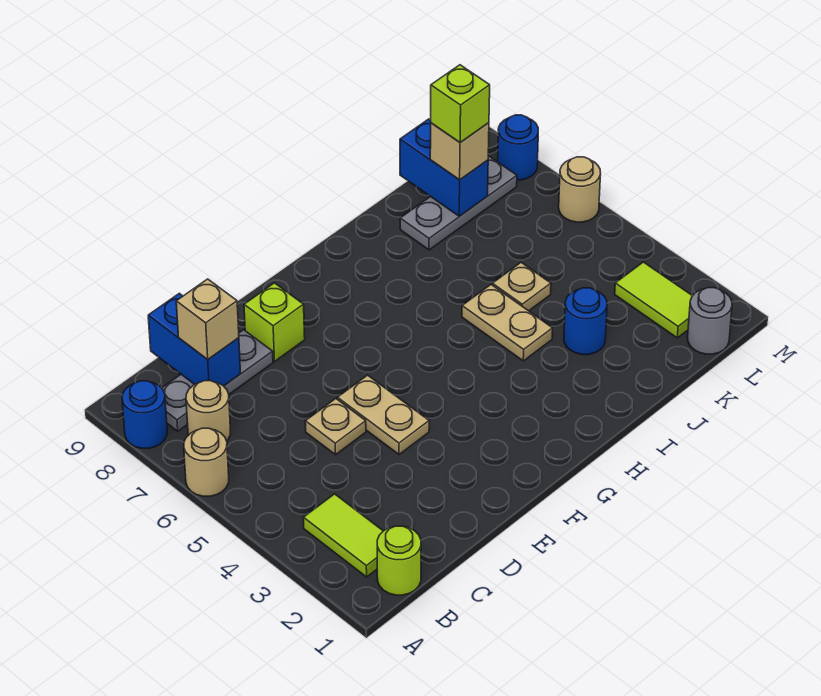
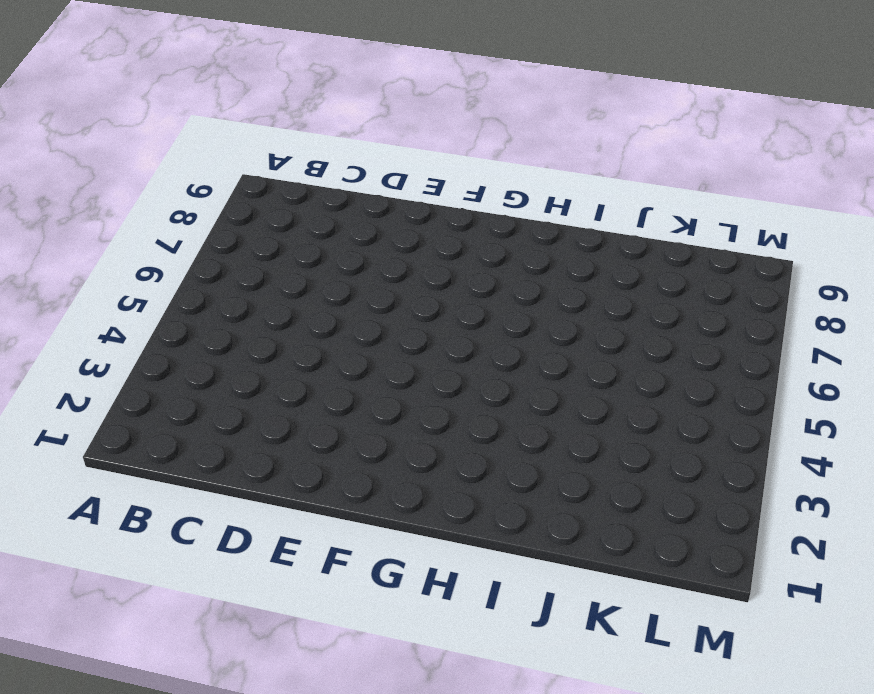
none -> tan round brick A6 level 1
none -> blue round brick A8 level 1
none -> lime round brick B1 level 1

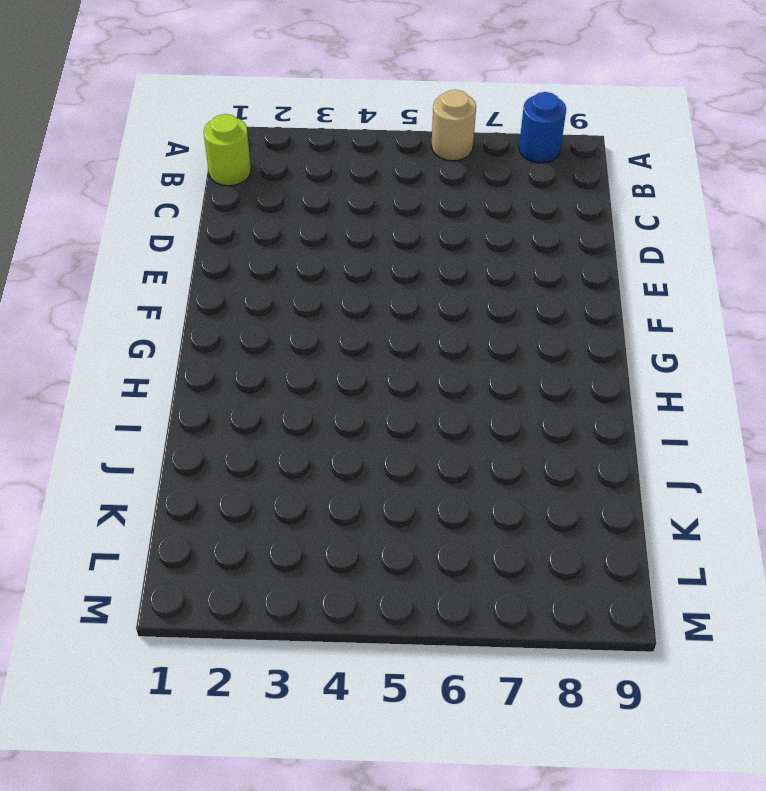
none -> lime tile B2:B3 level 1
none -> tan round brick B7 level 1
none -> grey plate B8:D8 level 1

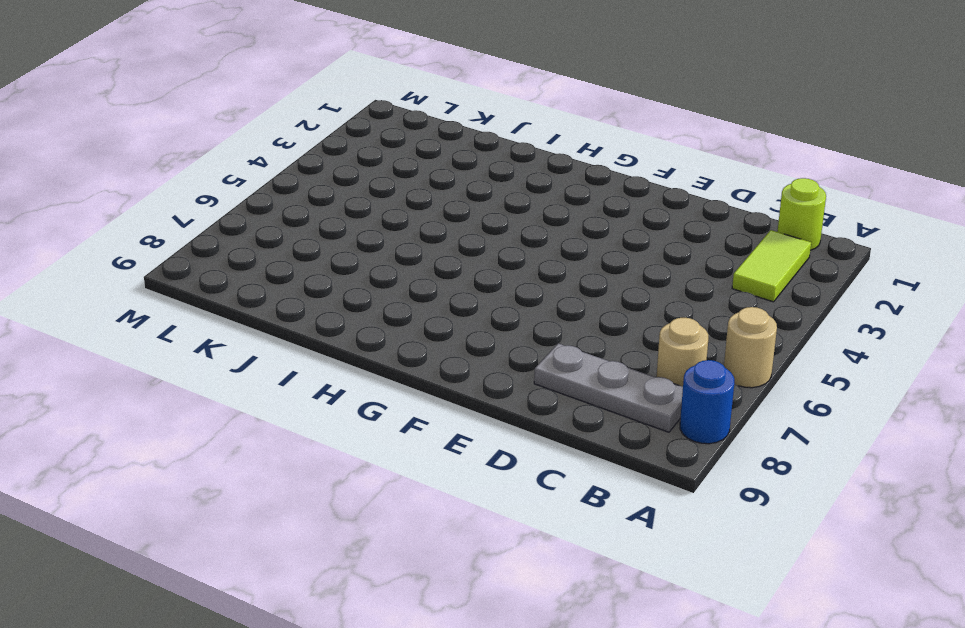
none -> tan plate D5 level 1
none -> tan plate E4:E5 level 1
none -> lime brick E8 level 1

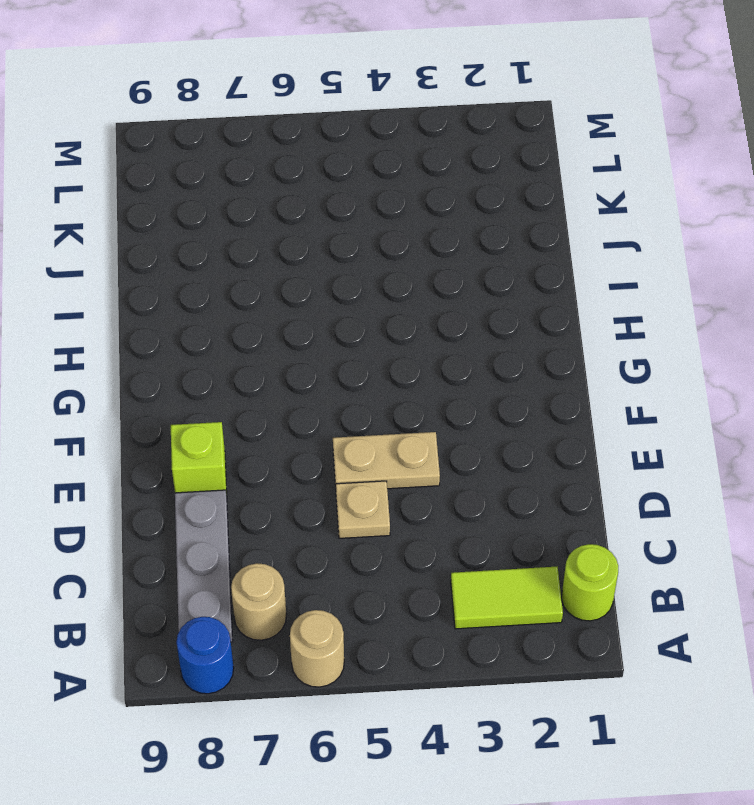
none -> tan plate I4:I5 level 1
none -> blue round brick J3 level 1
none -> tan plate J5 level 1

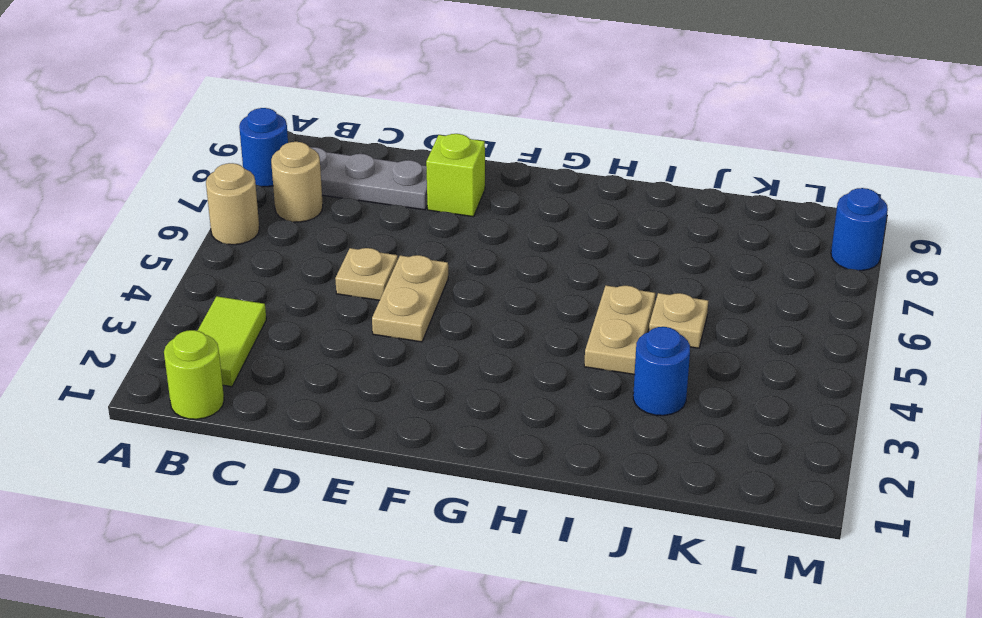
none -> grey plate J8:L8 level 1
none -> grey round brick L1 level 1
none -> lime tile L2:L3 level 1

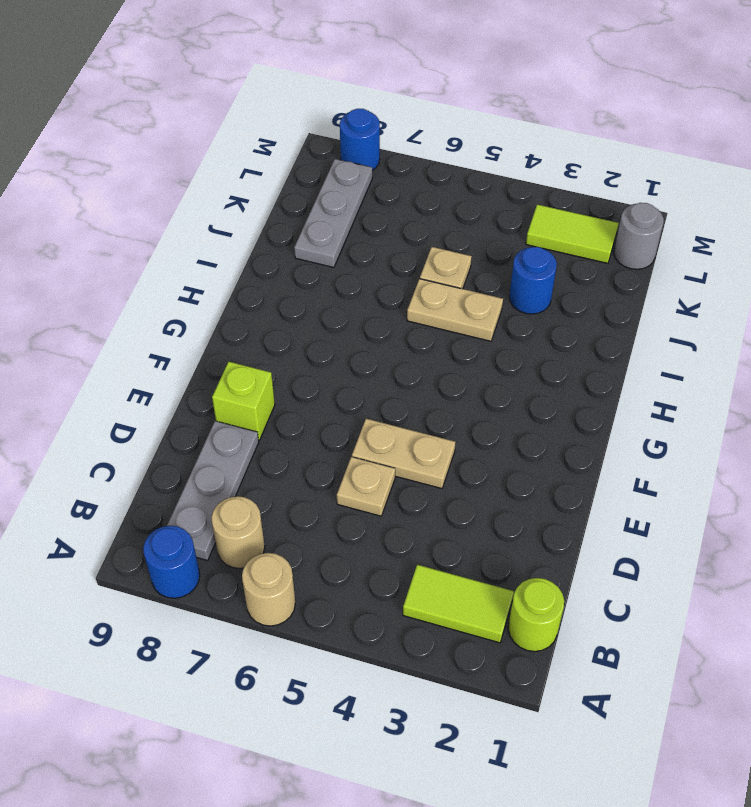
none -> tan round brick M6 level 1
none -> blue brick C8:C9 level 2
none -> blue brick K8:K9 level 2

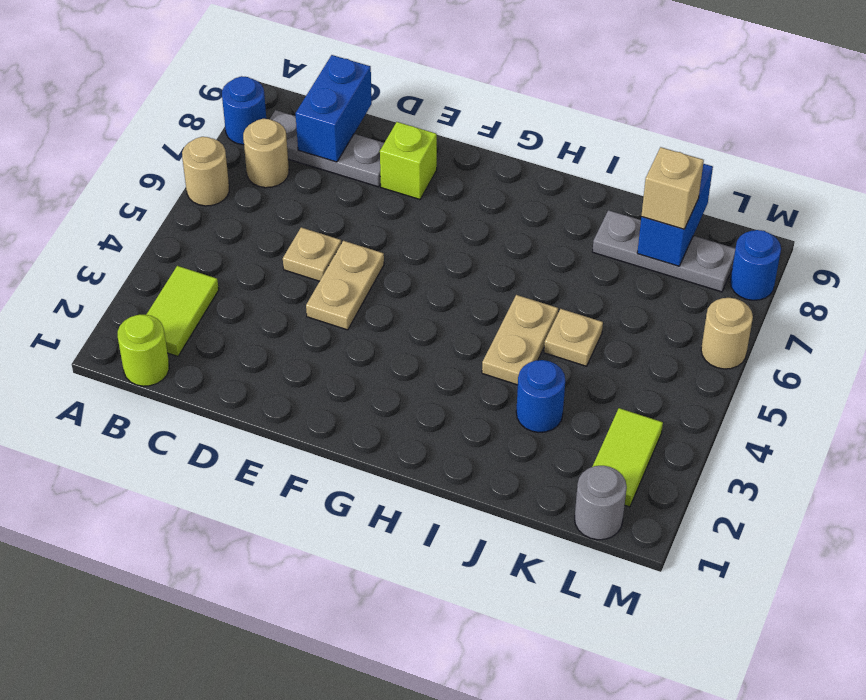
none -> tan brick C8 level 3
none -> lime brick K8 level 4

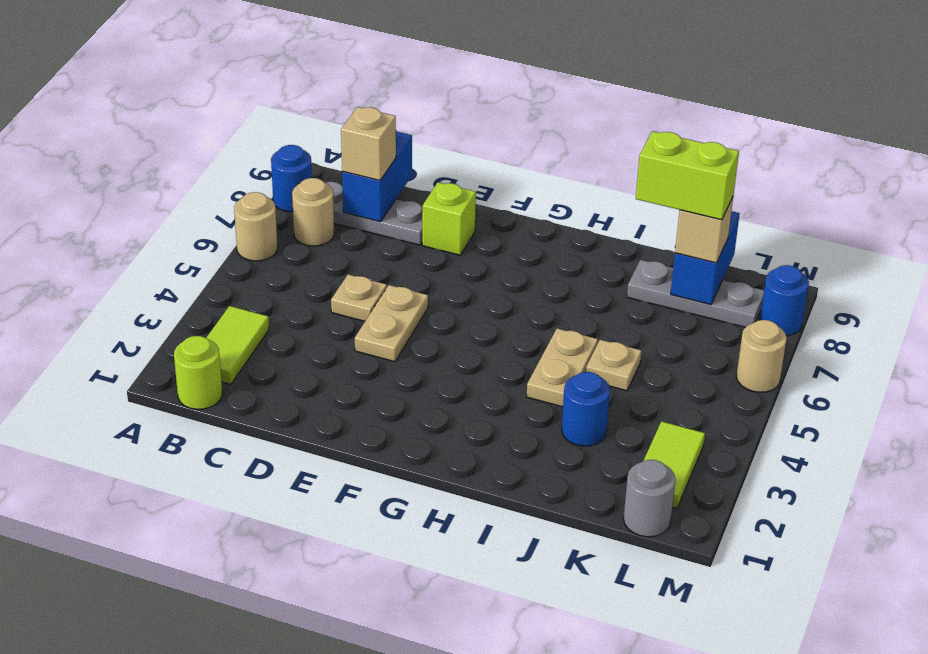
lime brick J8:K8 level 4 -> lime brick K8 level 4

